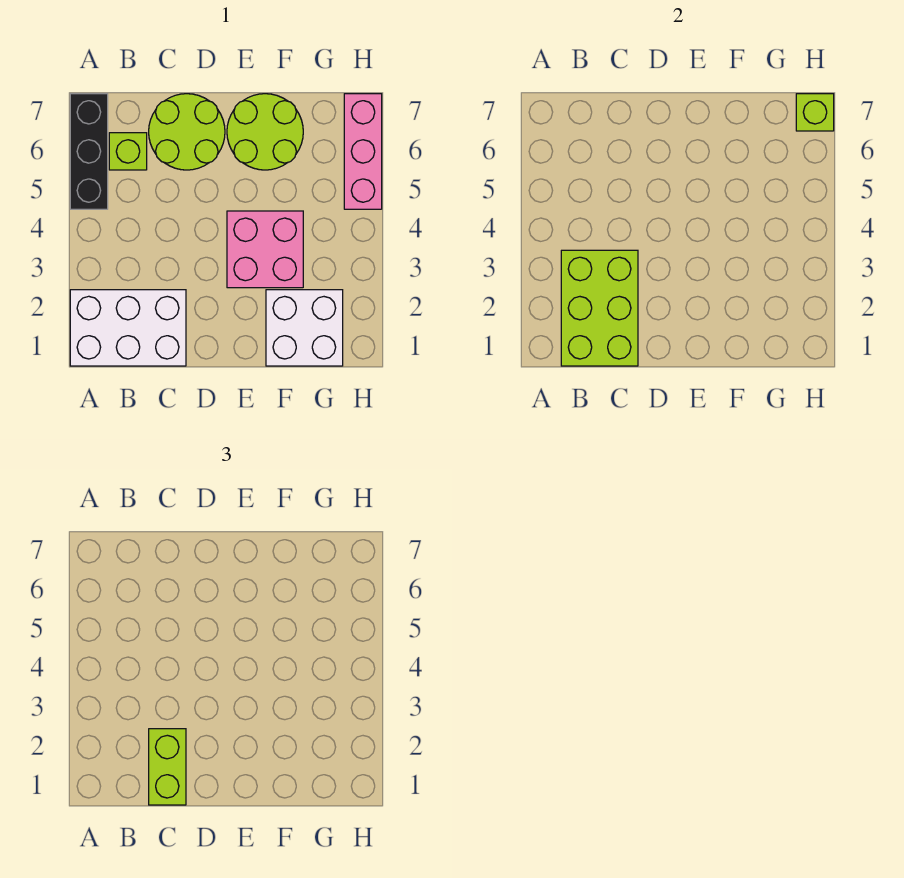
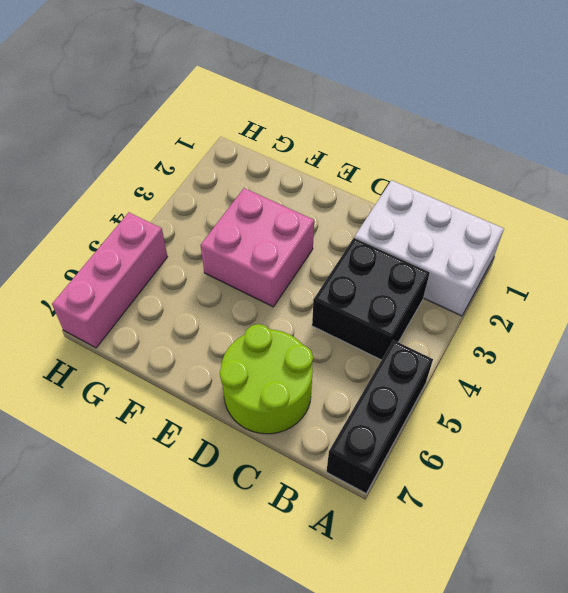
black brick B3:C4 level 1 -> none
none -> lime brick B6 level 1
none -> lime round brick E6:F7 level 1

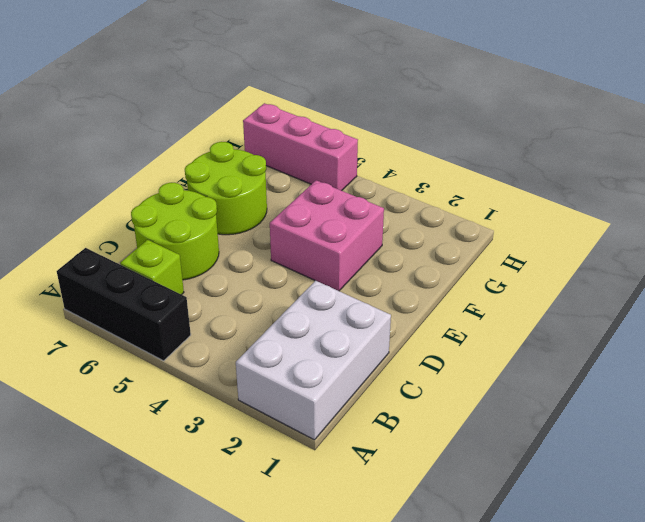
none -> white brick F1:G2 level 1
none -> lime brick B1:C3 level 2

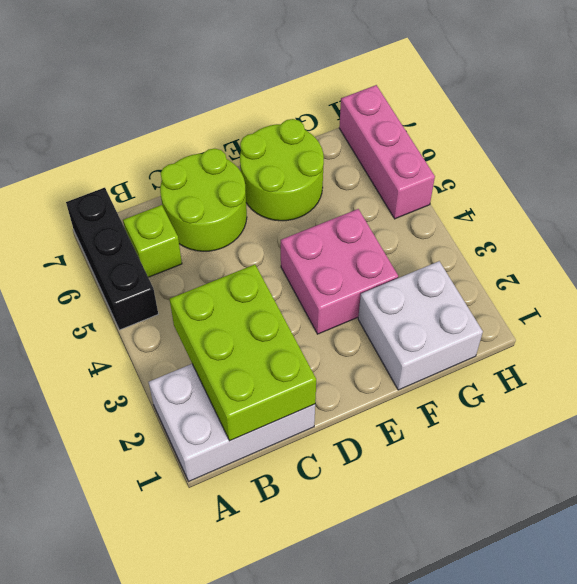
none -> lime brick H7 level 2
none -> lime brick C1:C2 level 3

